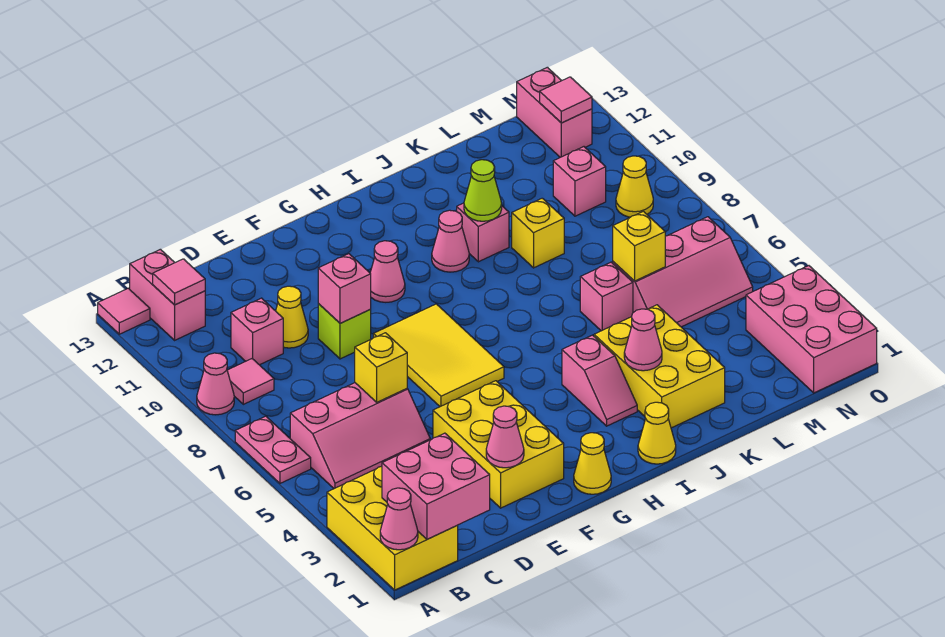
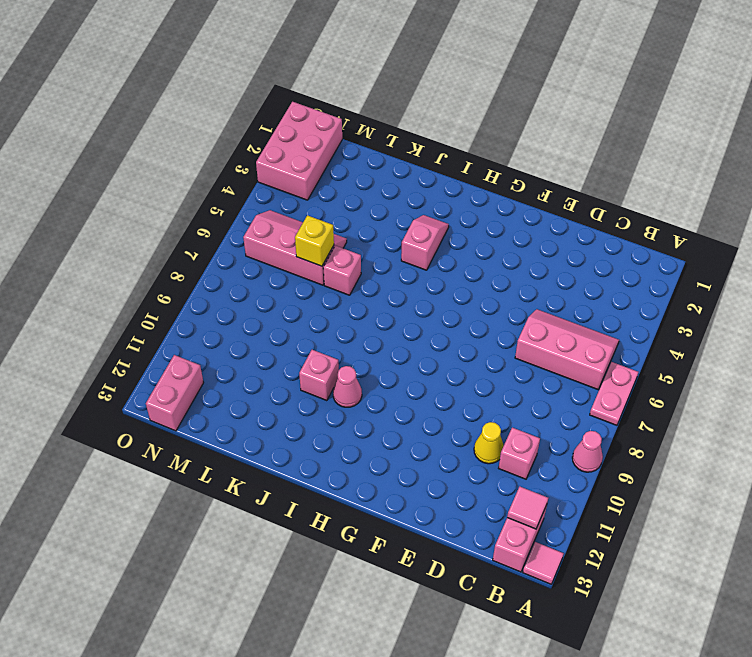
none -> yellow brick A1:B3 level 1
none -> pink tile B9 level 1
none -> yellow brick E2:F4 level 1
none -> lime brick E9 level 1

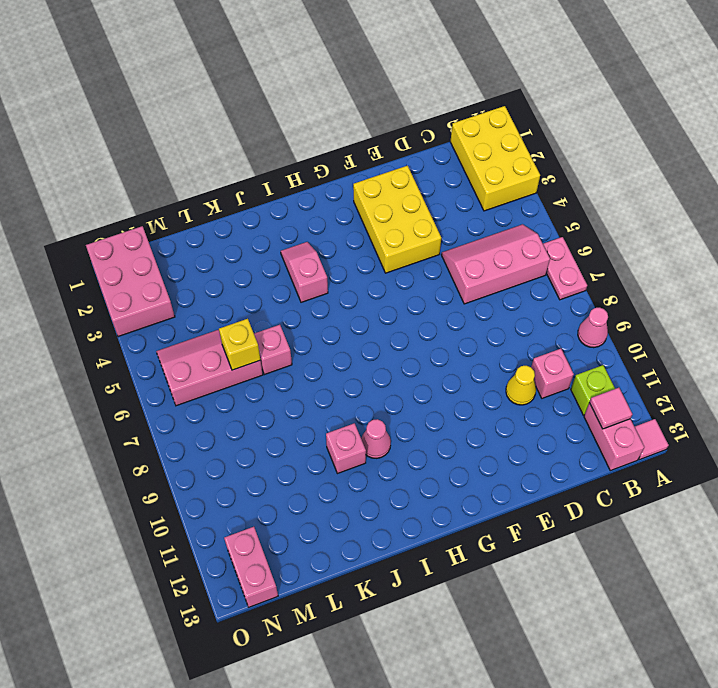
lime brick B11 level 1 -> lime brick E9 level 1
none -> pink tile B9 level 1
none -> yellow tile F6:G8 level 1
none -> yellow cone G1 level 1
none -> pink cone G10 level 1

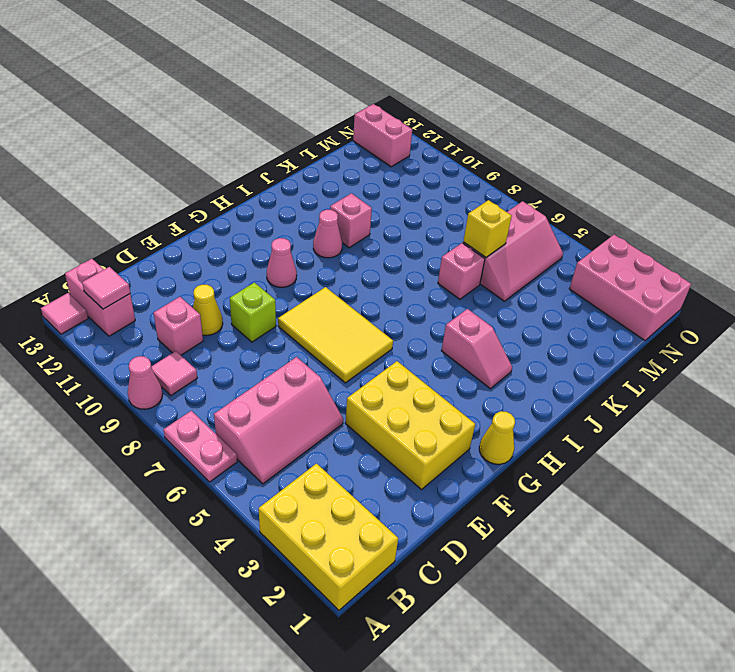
none -> yellow cone I1 level 1
none -> yellow brick J2:K4 level 1
none -> yellow brick K9 level 1
none -> pink brick M10 level 1

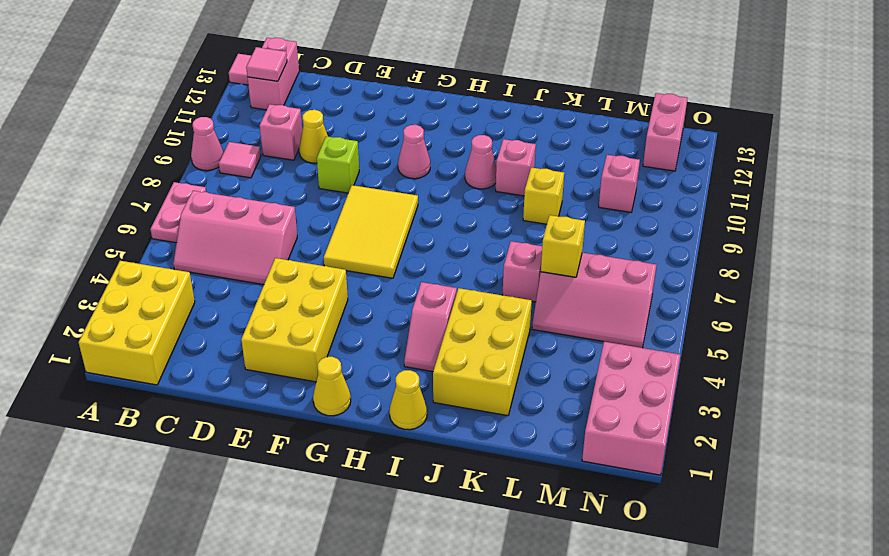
none -> yellow cone N9 level 1
none -> pink cone A1 level 2
none -> pink brick B1:C2 level 2
none -> yellow brick D6 level 2

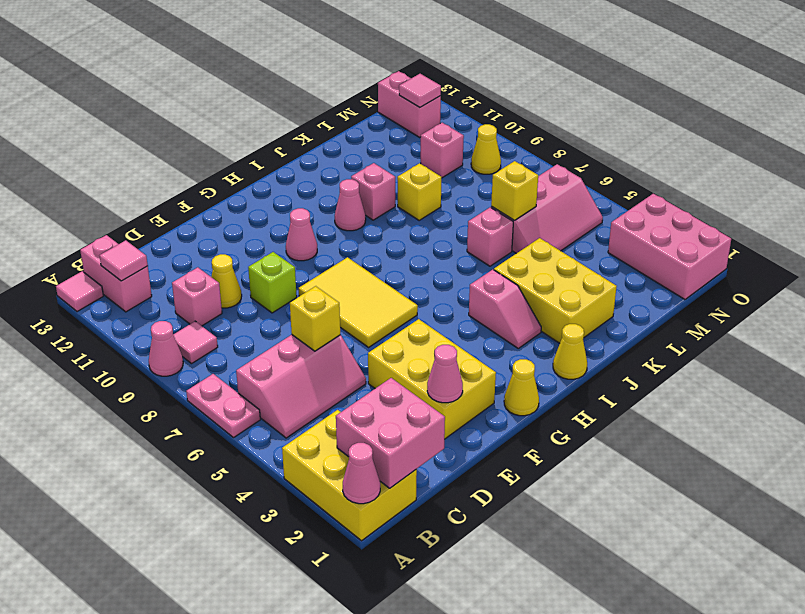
none -> pink brick E9 level 2
none -> pink cone J3 level 2
none -> lime cone J10 level 2

